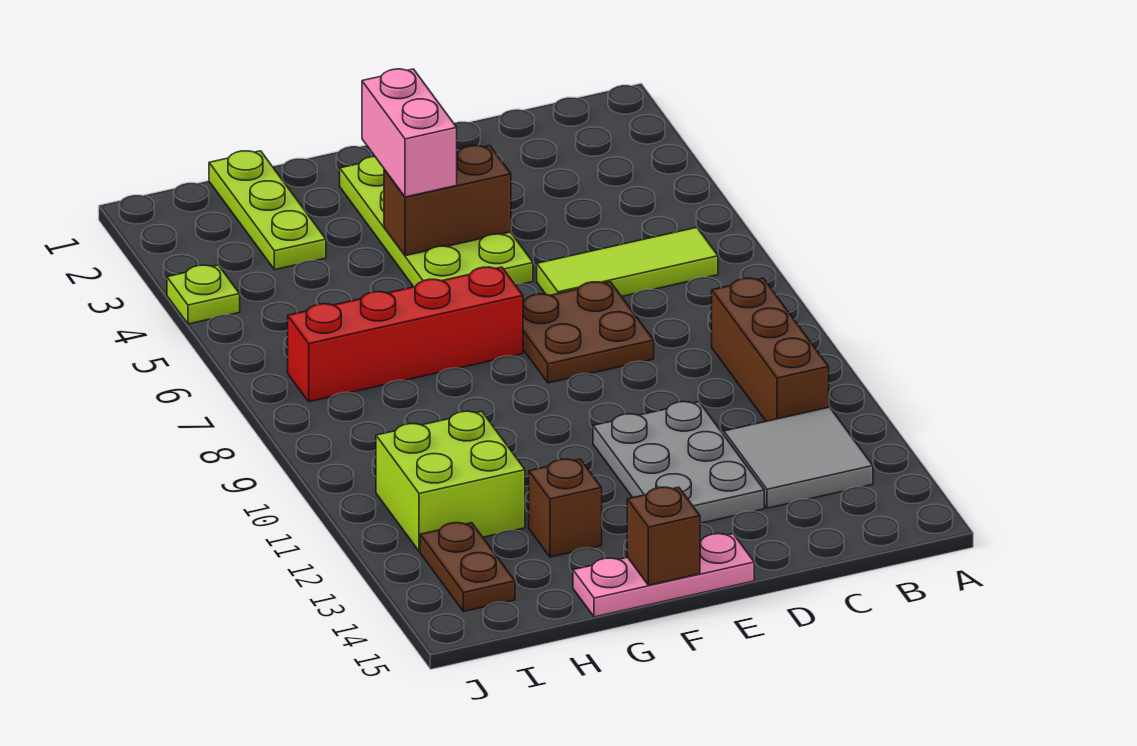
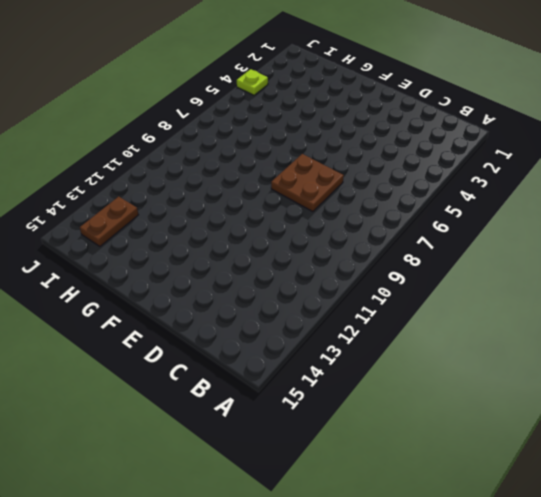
none -> lime tile B6:D6 level 1
none -> brown brick B9:B11 level 1
none -> grey tile B12:C13 level 1

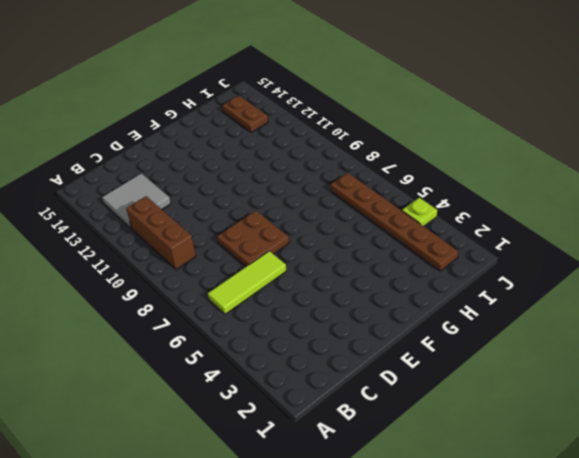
brown plate I2:I7 level 1 -> red brick F7:I7 level 1
none -> grey plate D11:E13 level 1
none -> lime plate E2:F5 level 1
none -> pink plate E15:G15 level 1

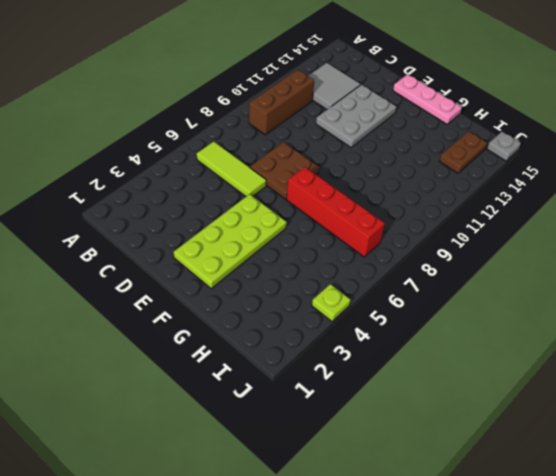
grey plate J15 level 1 -> none
none -> brown brick G13 level 1
none -> lime plate H1:H3 level 1
none -> lime brick H11:I12 level 1

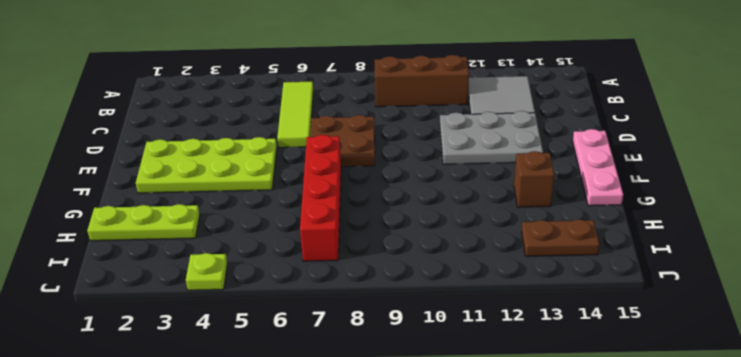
none -> lime brick H11:I12 level 1
none -> brown brick E4:F4 level 2
none -> brown brick F15 level 2

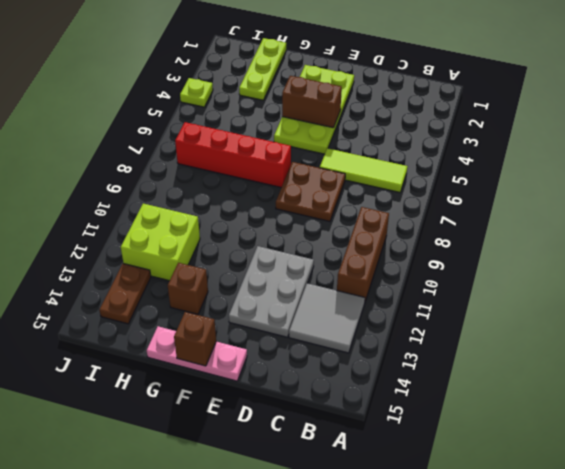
none -> pink brick F3:F4 level 3

